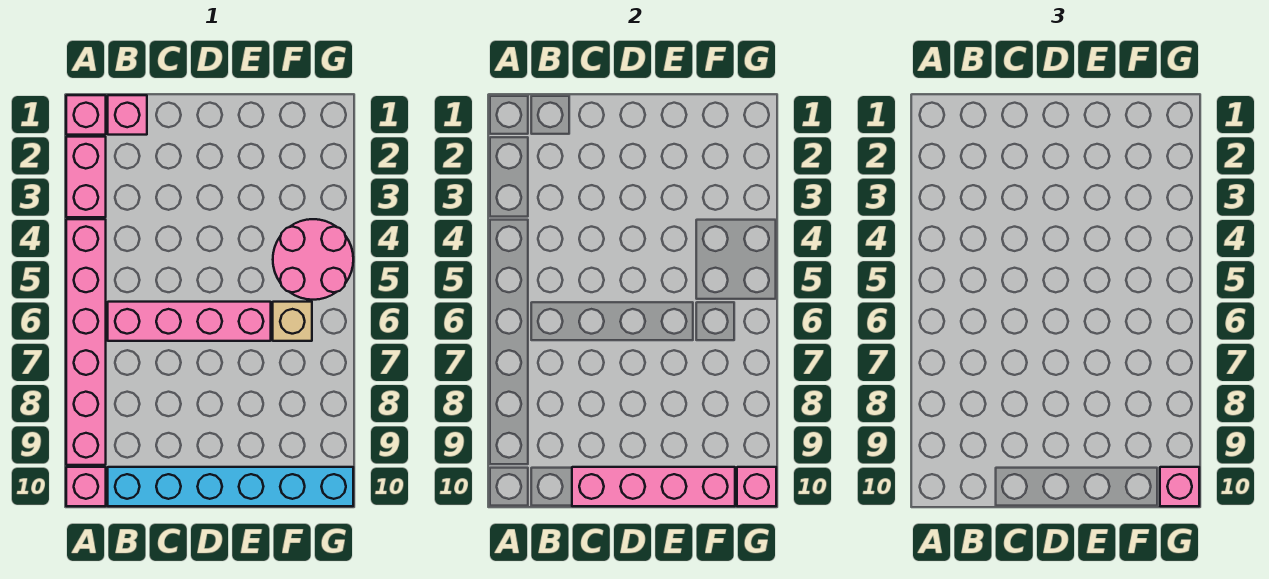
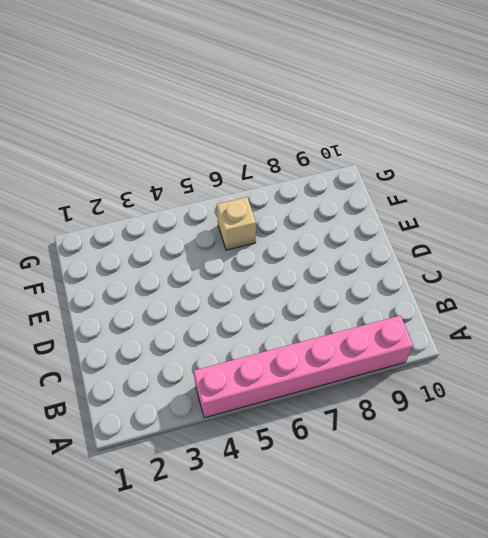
none -> pink brick A1 level 1
none -> pink brick A2:A3 level 1
none -> pink brick A10 level 1

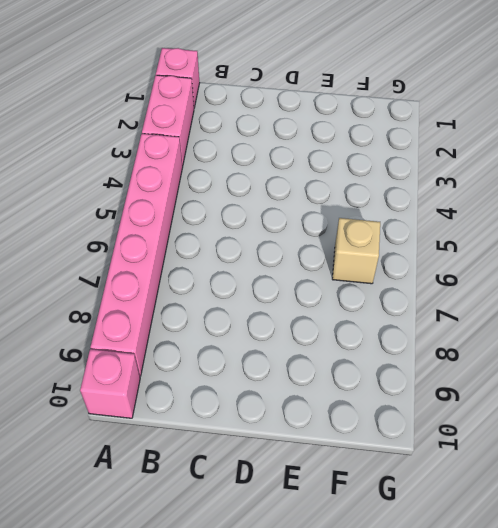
none -> pink brick B1 level 1
none -> pink brick B6:E6 level 1
none -> cyan brick B10:G10 level 1

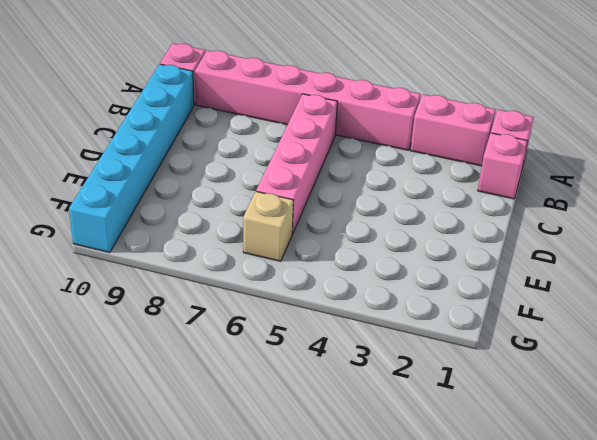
none -> pink round brick F4:G5 level 1
none -> pink brick C10:F10 level 2
none -> pink brick G10 level 2

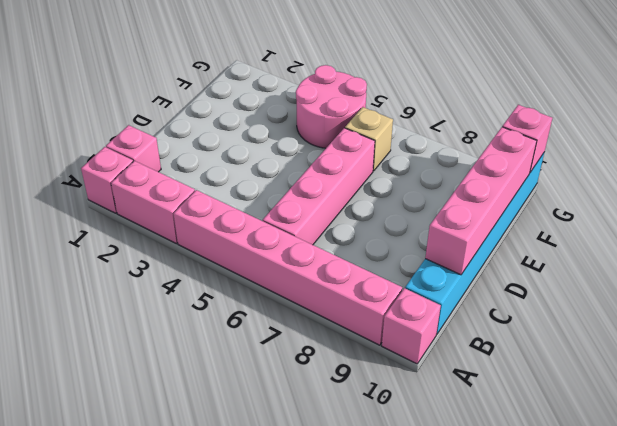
none -> pink brick G10 level 3

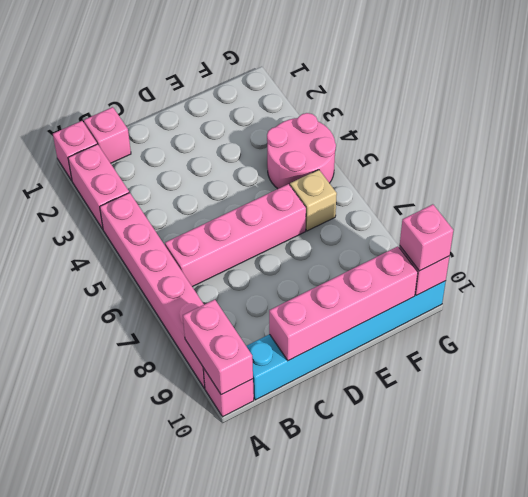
pink brick A9:A10 level 2 -> none

